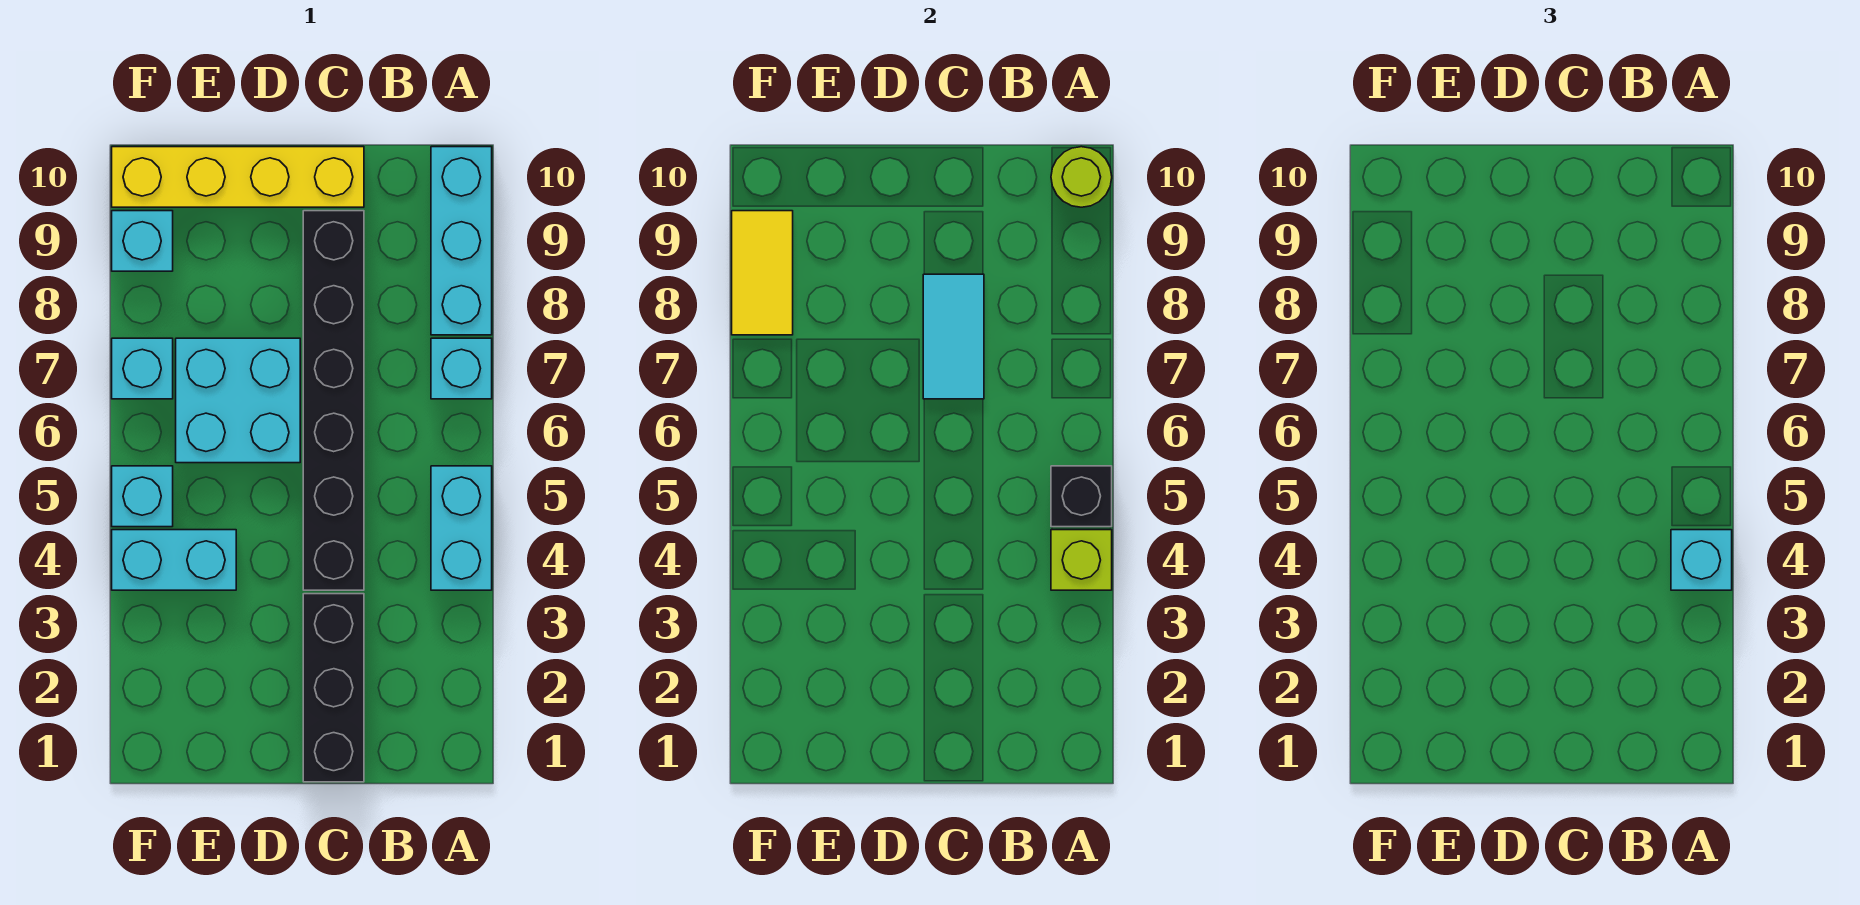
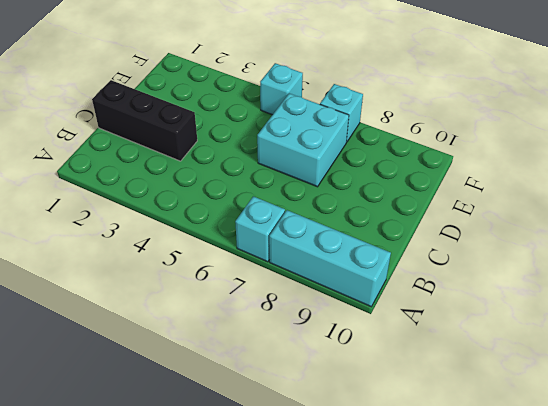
none -> cyan brick A4:A5 level 1
none -> black brick C4:C9 level 1
none -> yellow brick C10:F10 level 1

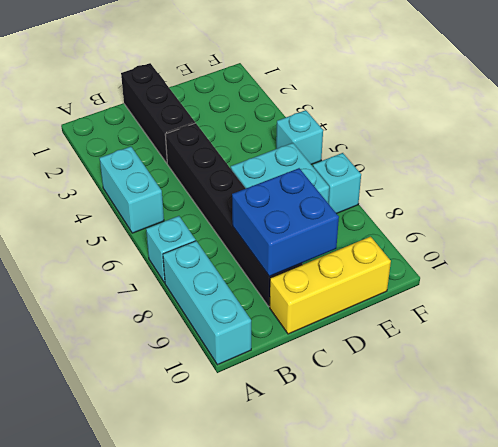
blue brick C8:D9 level 2 -> cyan tile C7:C8 level 2
yellow brick C10:E10 level 1 -> yellow brick C10:F10 level 1
none -> cyan brick E4:F4 level 1
none -> cyan brick F9 level 1
none -> lime brick A4 level 2

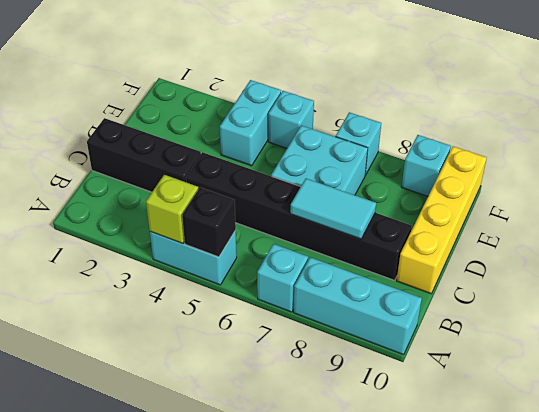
none -> lime round brick A10 level 2
none -> yellow tile F8:F9 level 2
none -> cyan brick A4 level 3

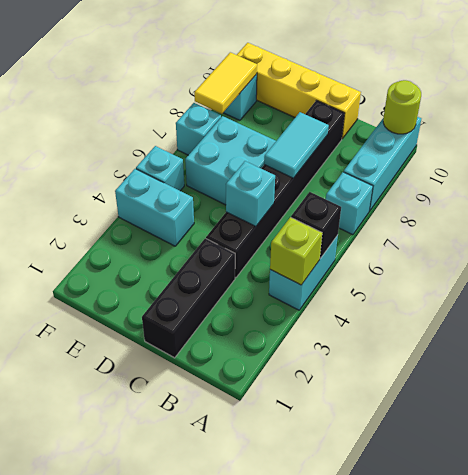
cyan brick C5 level 2 -> cyan brick A4 level 3

